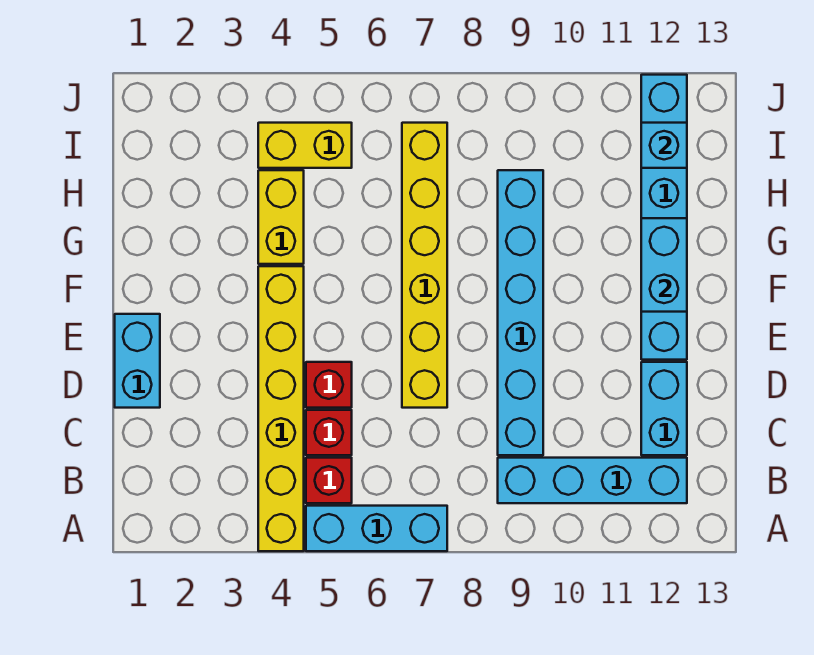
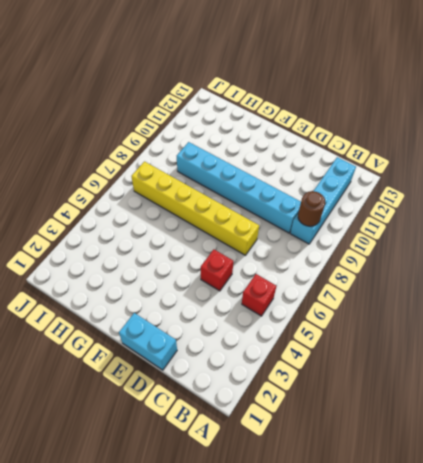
brown round brick B9 level 2 -> none
none -> yellow brick A4:F4 level 1
none -> cyan brick A5:A7 level 1
none -> red brick C5 level 1

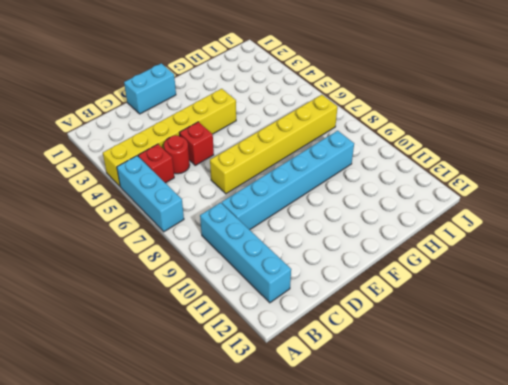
red round brick C5 level 1 -> red brick C5 level 1
none -> cyan brick C12:D12 level 1
none -> cyan brick E12:J12 level 1
none -> yellow brick G4:H4 level 1

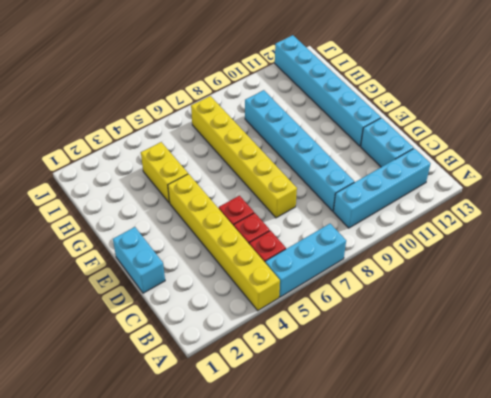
none -> yellow brick I4:I5 level 1
none -> cyan brick F12:G12 level 2
none -> cyan brick I12 level 2

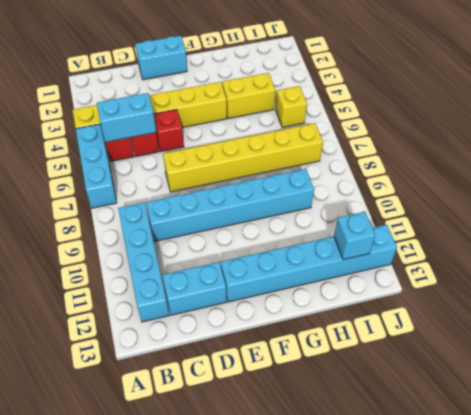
cyan brick B5:C5 level 2 -> cyan brick F12:G12 level 2
yellow brick I5 level 1 -> yellow brick I4:I5 level 1

